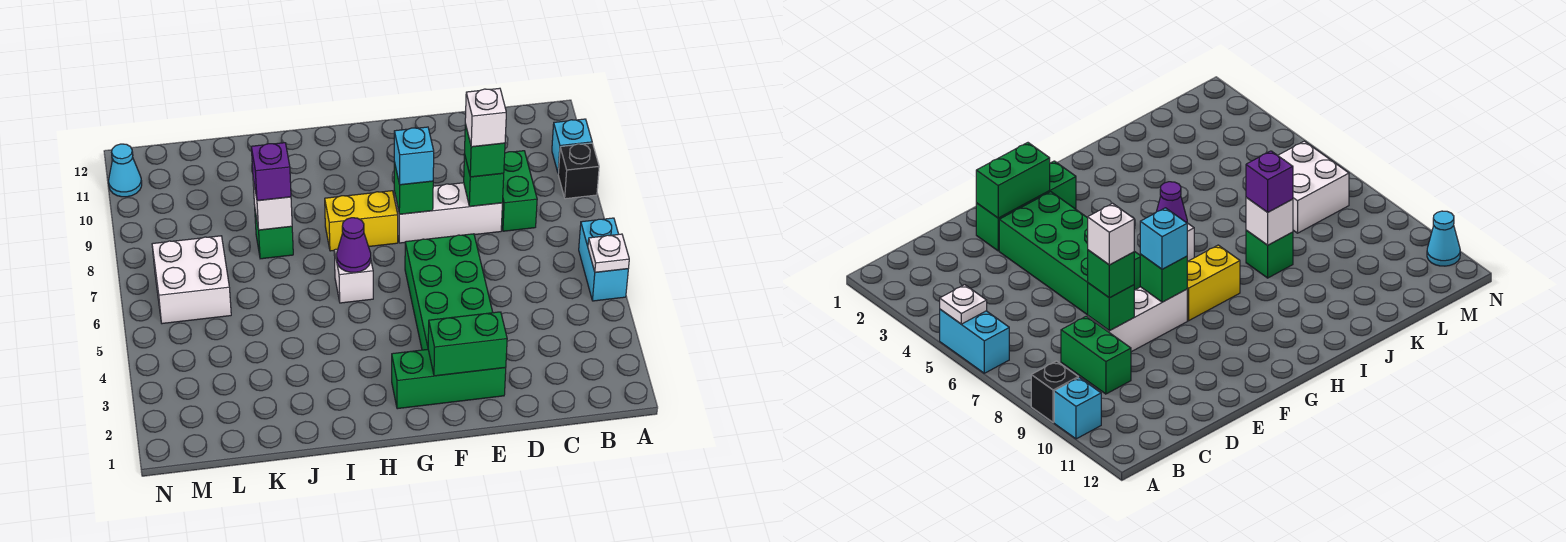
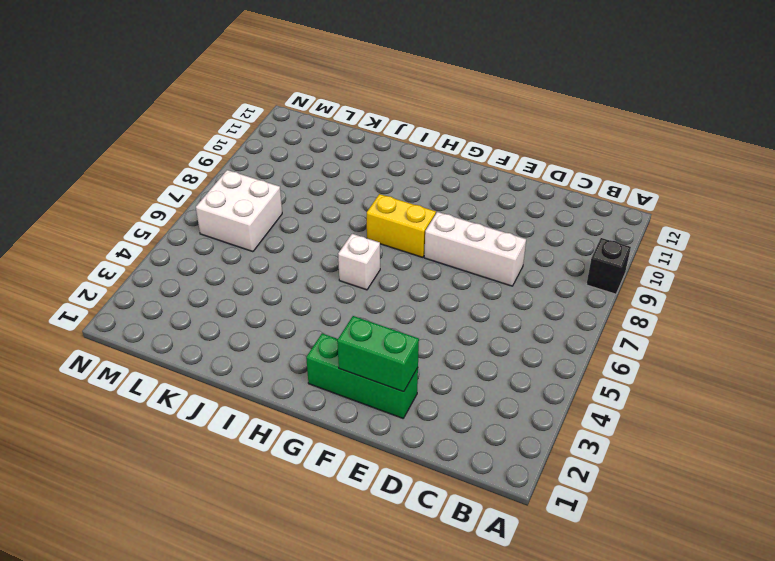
none -> cyan brick A5:A6 level 1
none -> cyan brick A10 level 1
none -> green brick C8:C9 level 1

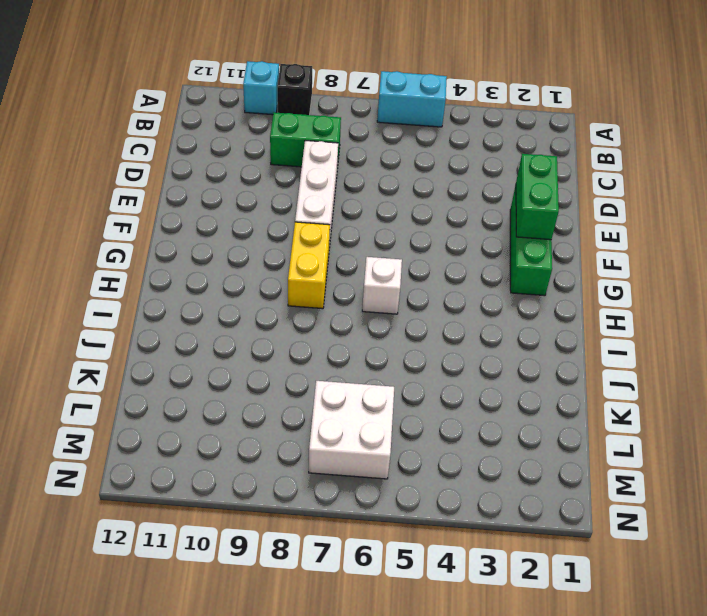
none -> green brick E3:F6 level 1
none -> green brick J8 level 1
none -> cyan cone N11 level 1

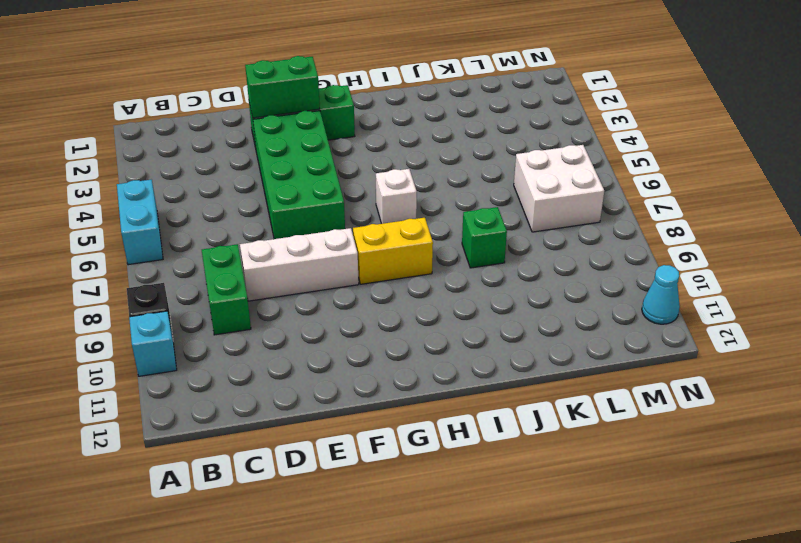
none -> white plate A5 level 2
none -> green brick D8 level 2
none -> green brick F8 level 2

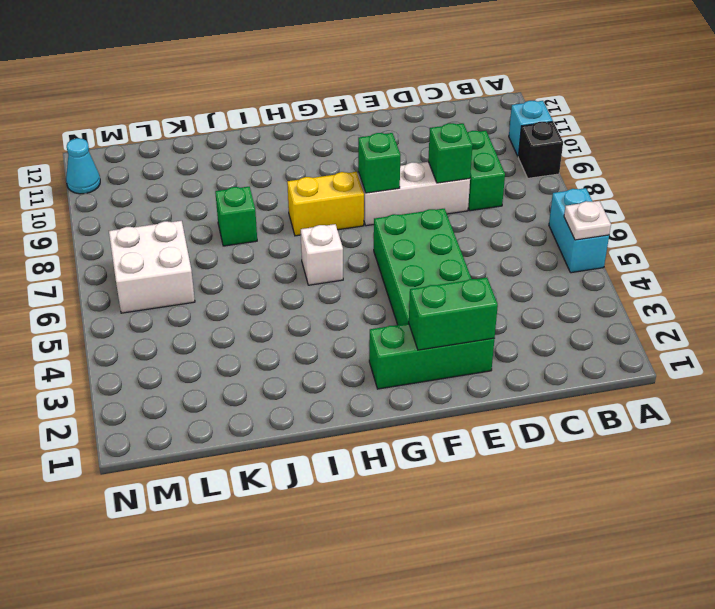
none -> purple cone H6 level 2
none -> white brick J8 level 2
none -> green brick D8 level 3

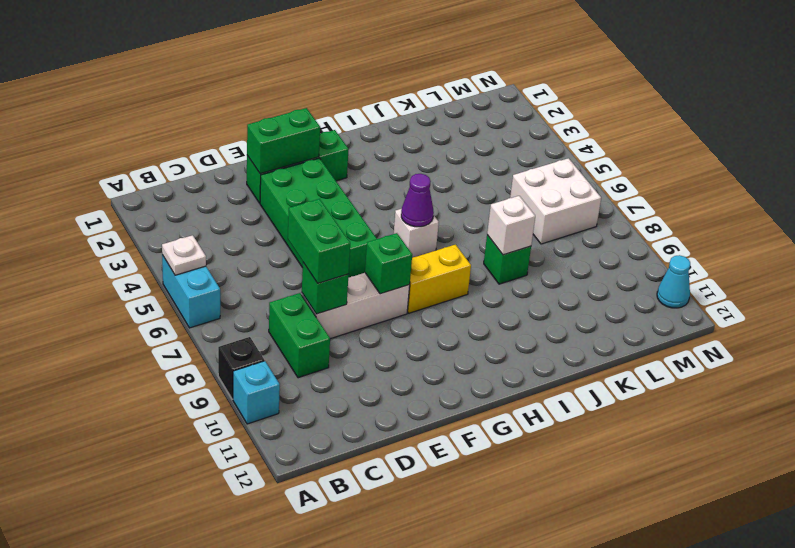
green brick D7:D8 level 3 -> green brick D8 level 3
none -> cyan brick F8 level 3
none -> purple brick J8 level 3
none -> white brick D8 level 4

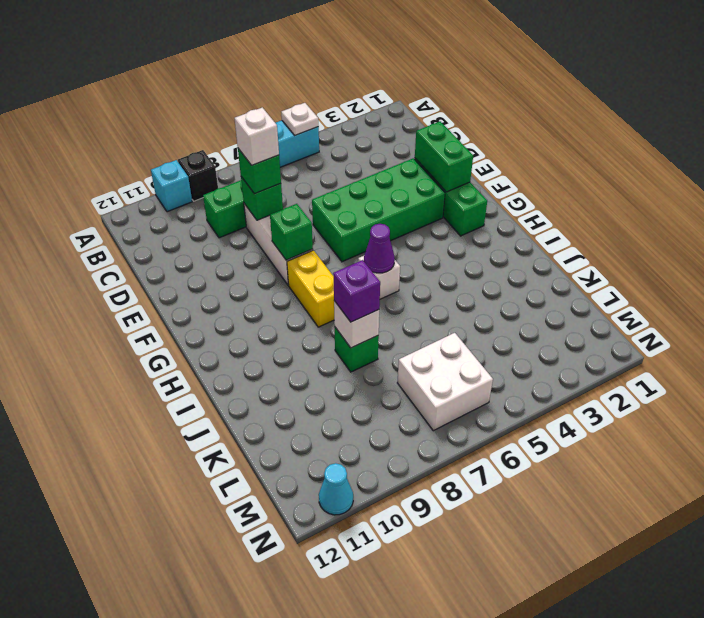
none -> cyan brick F8 level 3

